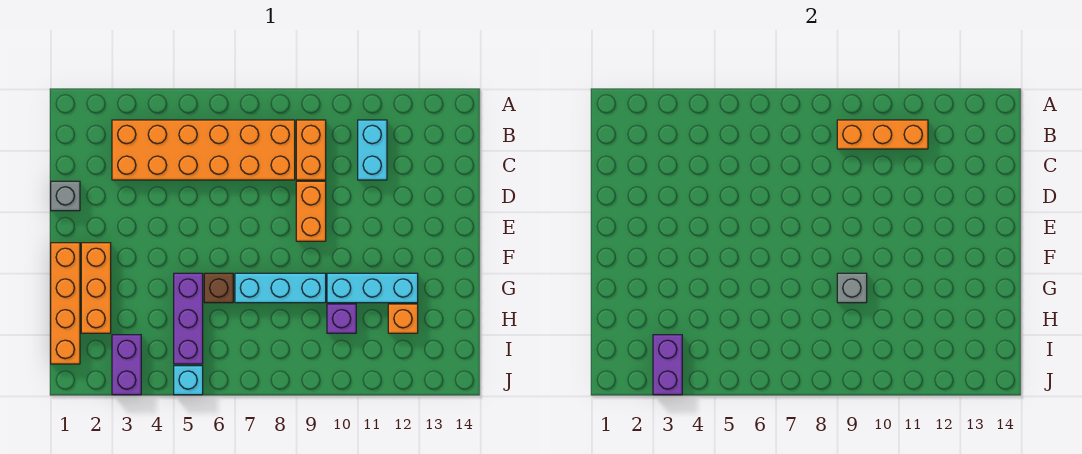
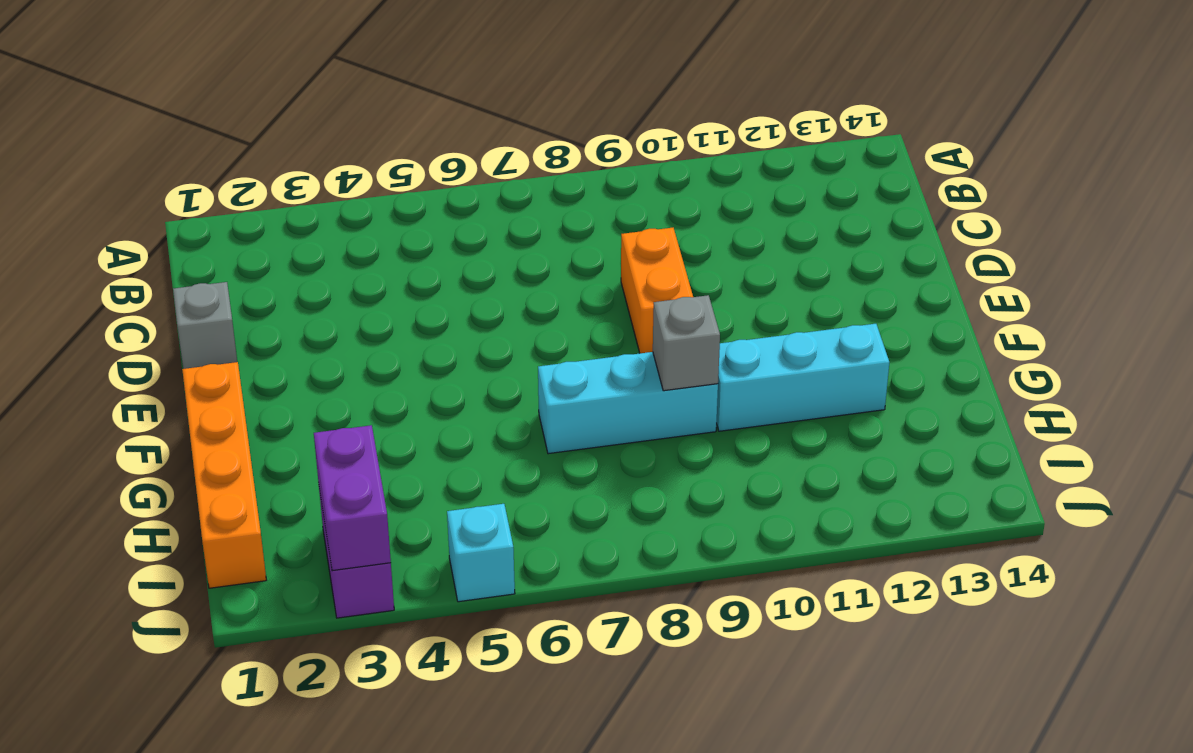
none -> orange brick B3:C8 level 1
none -> orange brick B9:C9 level 1
none -> cyan brick B11:C11 level 1

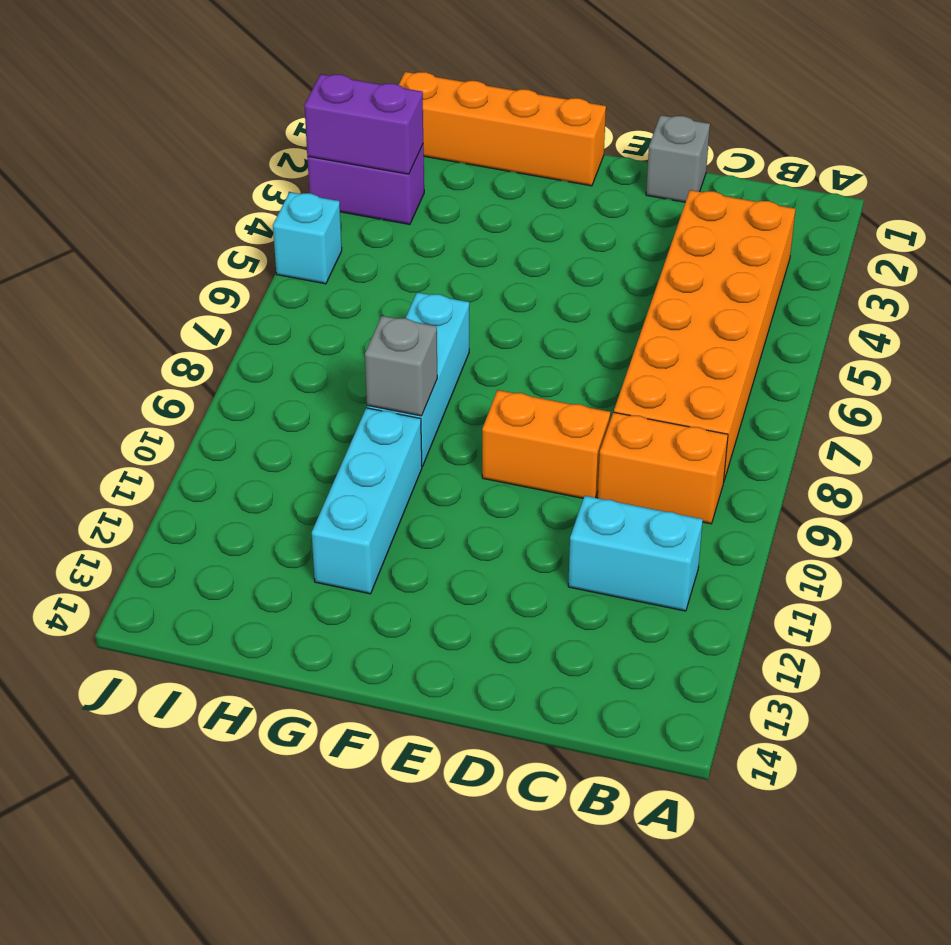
none -> orange brick F2:H2 level 1
none -> purple brick G5:I5 level 1
none -> brown brick G6 level 1

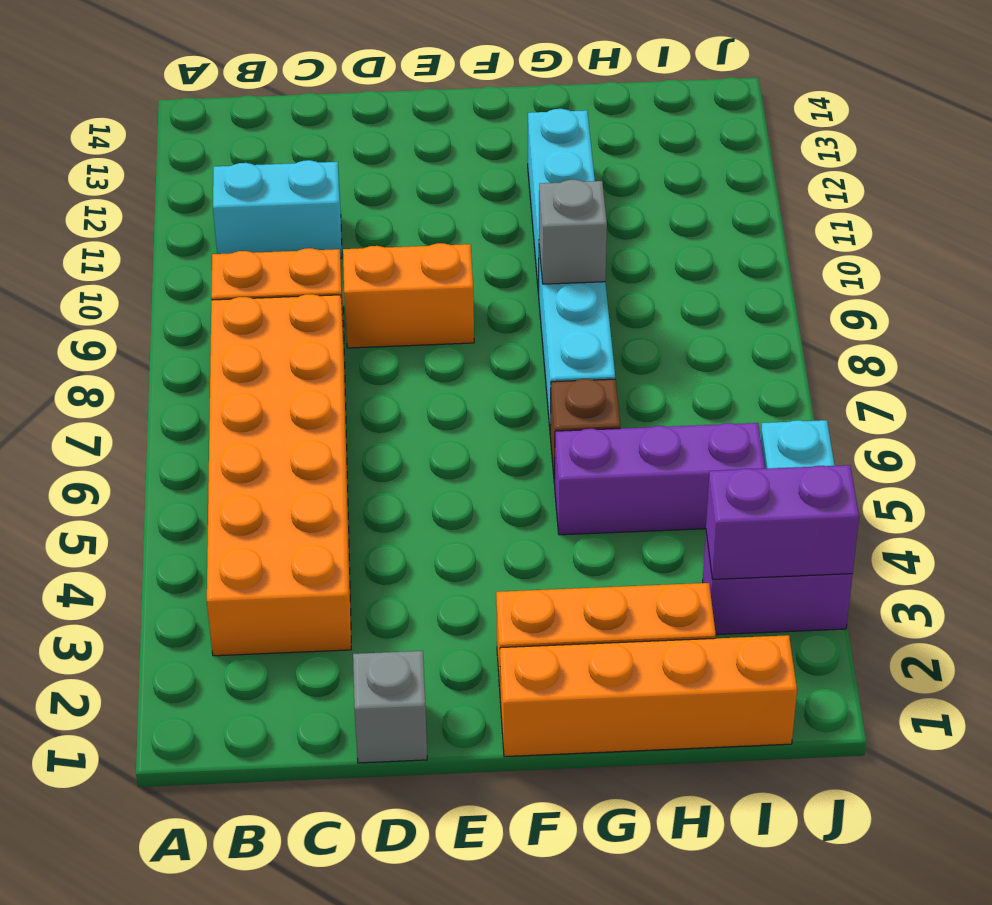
none -> purple brick H10 level 1
none -> orange brick H12 level 1
none -> orange brick B9:B11 level 2

